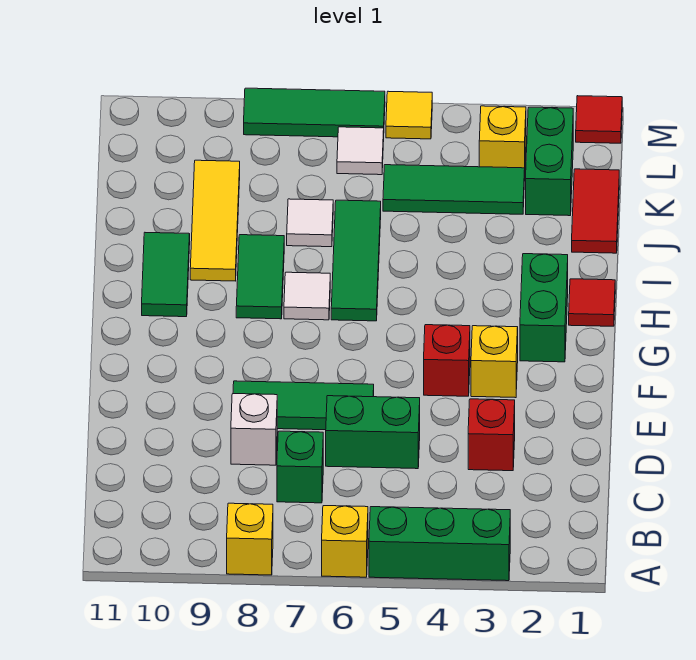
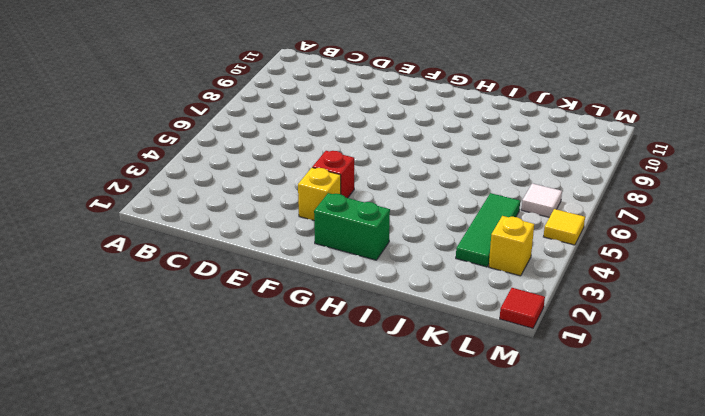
none -> green brick A3:A5 level 1
none -> yellow brick A6 level 1
none -> yellow brick A8 level 1

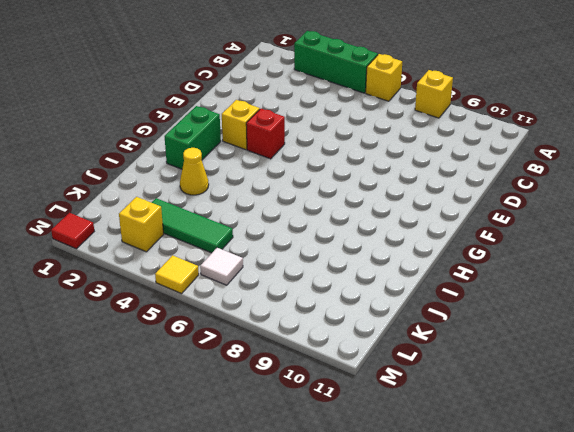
yellow cone I3 level 1 -> none
none -> green brick C7 level 1
none -> red brick D3 level 1
none -> green brick D5:D6 level 1

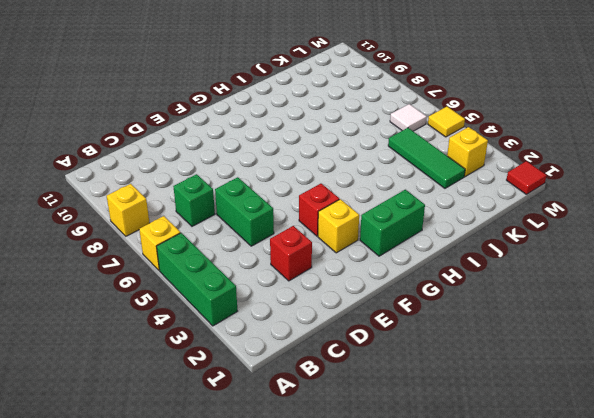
none -> white brick D8 level 1
none -> green tile E6:E8 level 1
none -> red tile H1 level 1

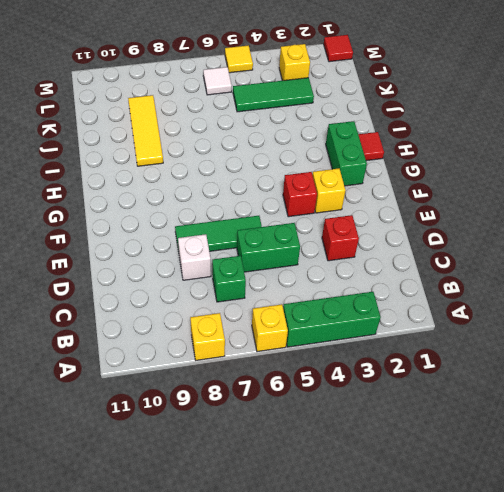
none -> green tile H6:J6 level 1
none -> white tile H7 level 1
none -> green tile H8:I8 level 1

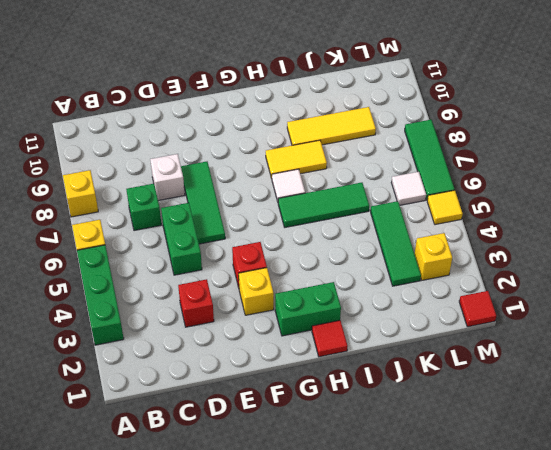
yellow tile H8:I8 level 1 -> green tile H8:I8 level 1
none -> green tile H10:I10 level 1
none -> red tile J1:K1 level 1
none -> white tile J7 level 1

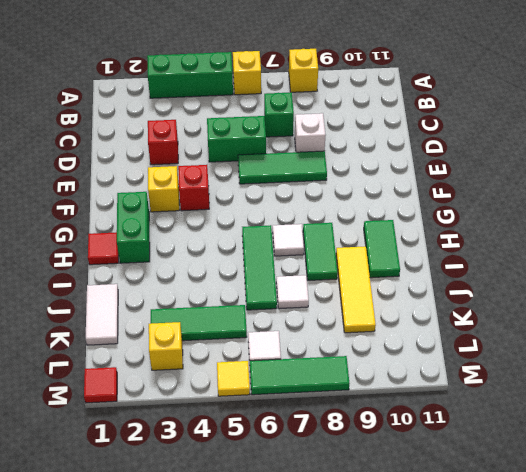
white tile J1:K1 level 1 -> red tile J1:K1 level 1
none -> green brick K2:L2 level 1

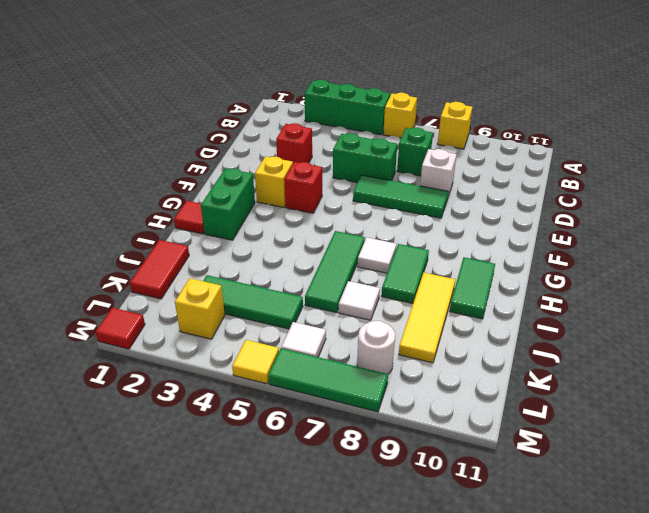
white round brick L8 level 1 -> none
none -> green brick K2:L2 level 1

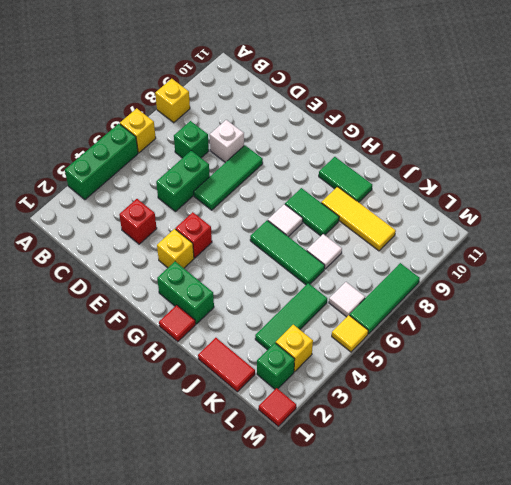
green brick L2 level 1 -> green brick K2:L2 level 1

